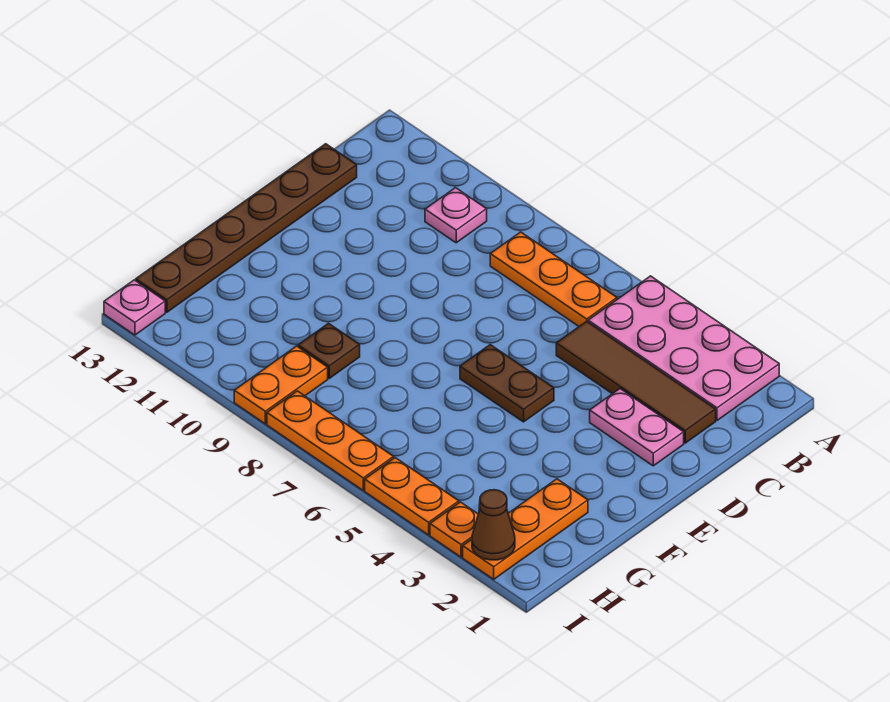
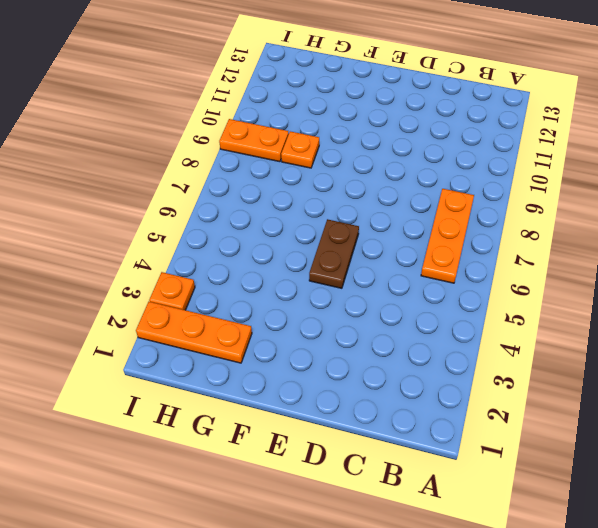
orange plate G9 level 1 -> brown plate G9 level 1
none -> pink plate A2:B5 level 1
none -> pink plate B10 level 1
none -> brown tile C2:C5 level 1

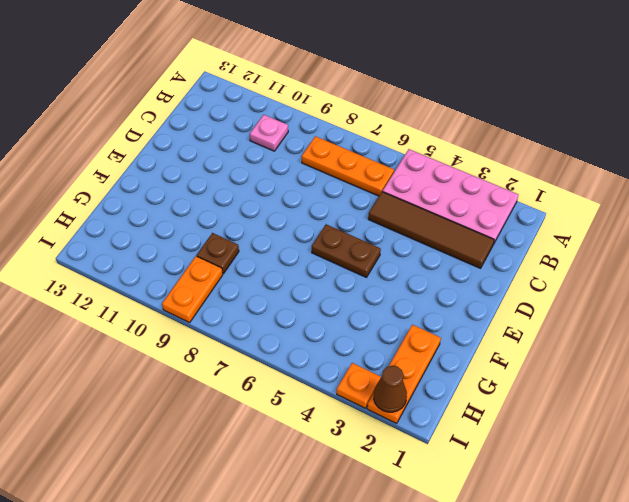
none -> brown plate C13:H13 level 1
none -> pink plate D2:D3 level 1
none -> orange plate I4:I5 level 1

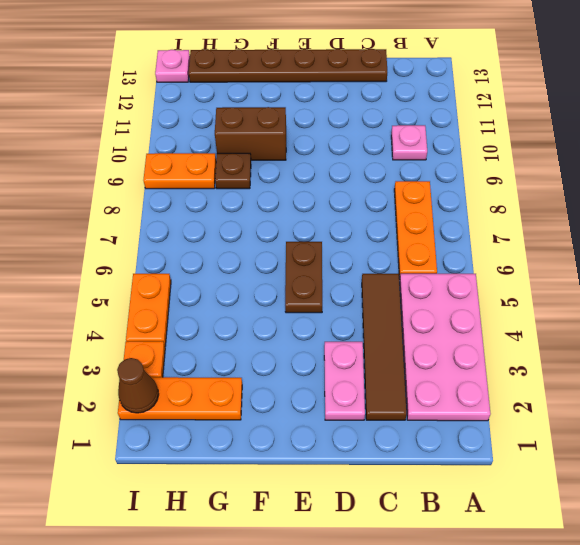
brown brick F10:G10 level 1 -> none
none -> orange plate I6:I8 level 1

